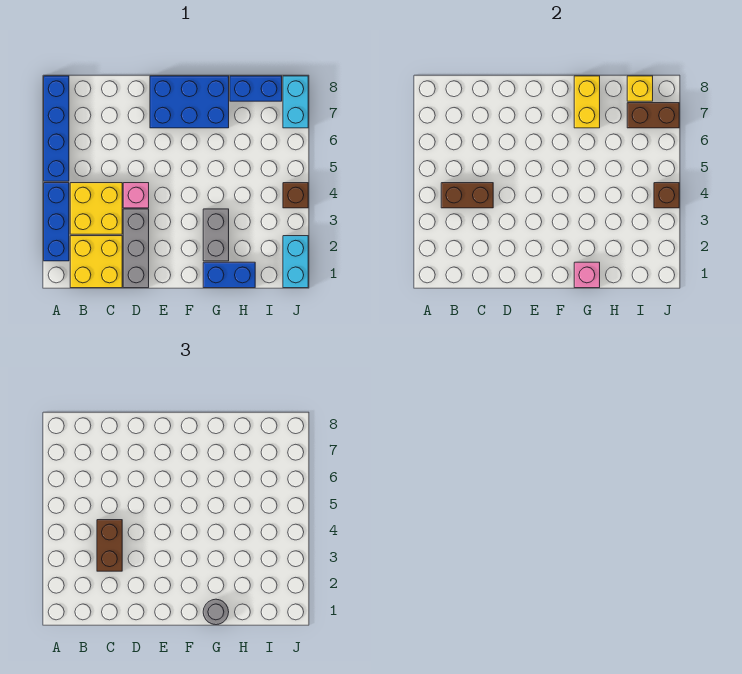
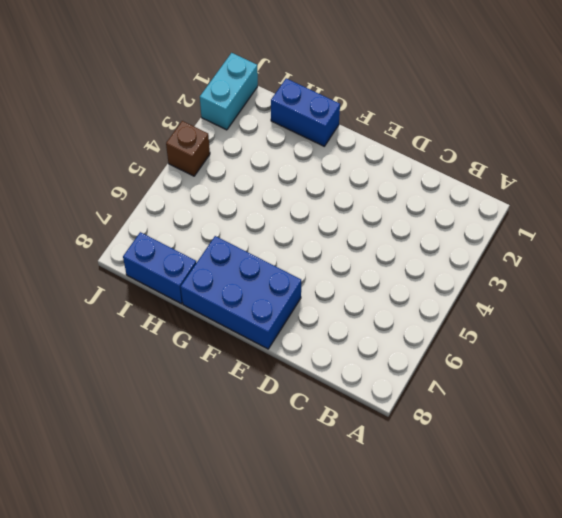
none -> blue brick A2:A4 level 1
none -> blue brick A5:A8 level 1
none -> yellow brick B1:C2 level 1

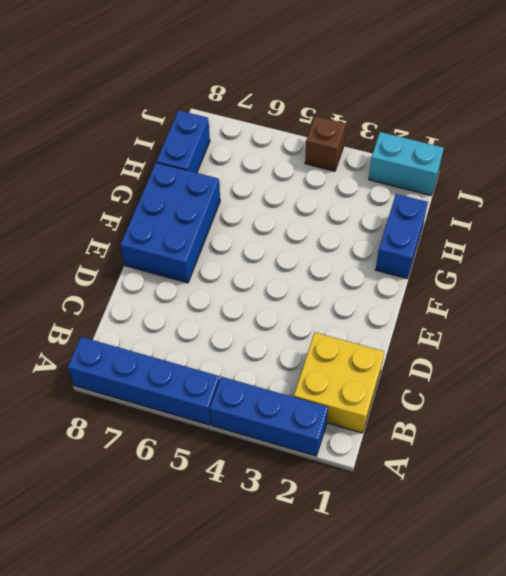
none -> yellow brick B3:C4 level 1
none -> grey brick D1:D3 level 1
none -> pink brick D4 level 1

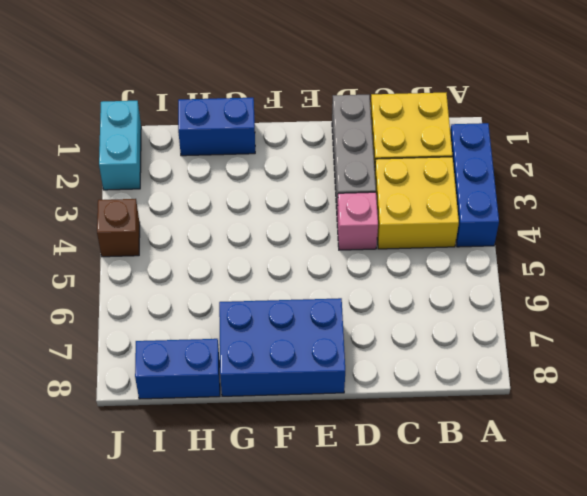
none -> blue brick A5:A8 level 1
none -> grey brick G2:G3 level 1
none -> cyan brick J7:J8 level 1

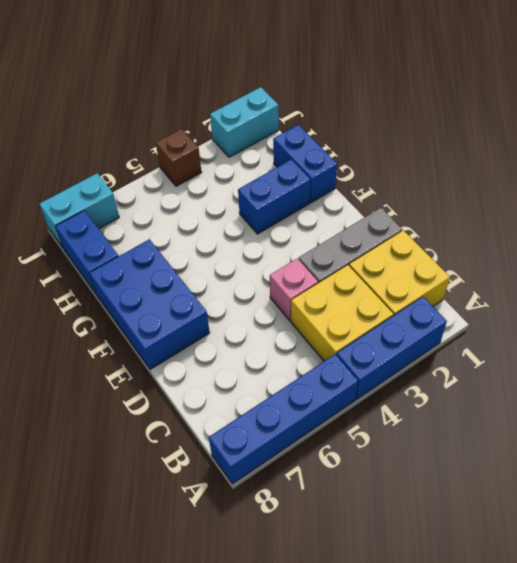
blue brick G2:G3 level 1 -> grey brick G2:G3 level 1
none -> brown brick B4:C4 level 2
none -> pink brick G1 level 2
none -> yellow brick G7:G8 level 2

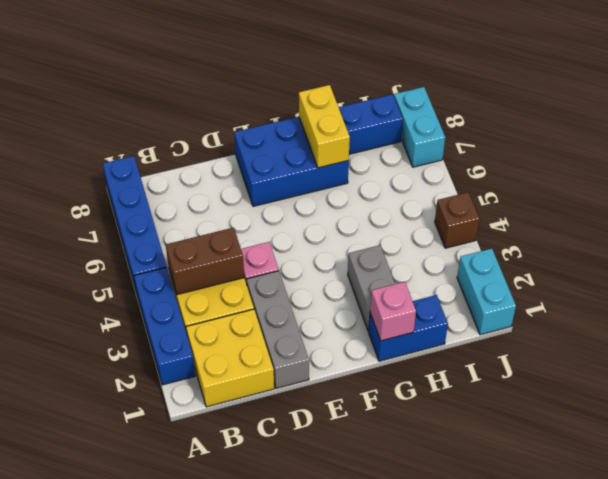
none -> brown brick I7:J7 level 2
none -> yellow brick I8 level 2
none -> brown brick J4 level 2

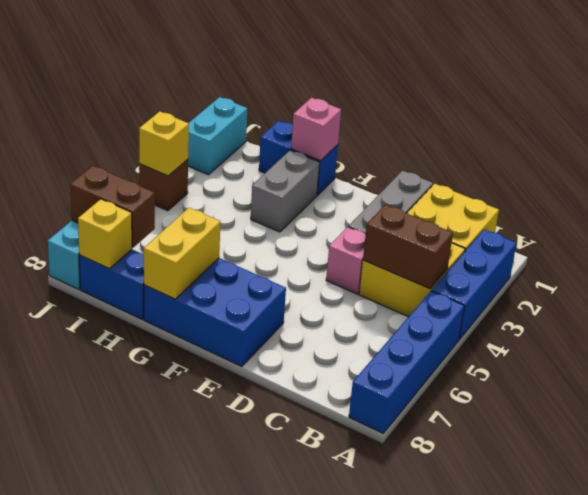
yellow brick J4 level 2 -> brown brick J4 level 2
none -> brown brick C3:C4 level 3
none -> grey round brick G1 level 3

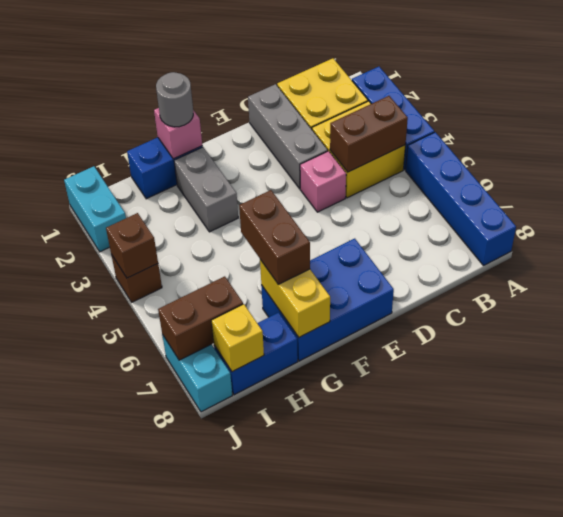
brown brick G6:G7 level 3 -> brown brick C3:C4 level 3

